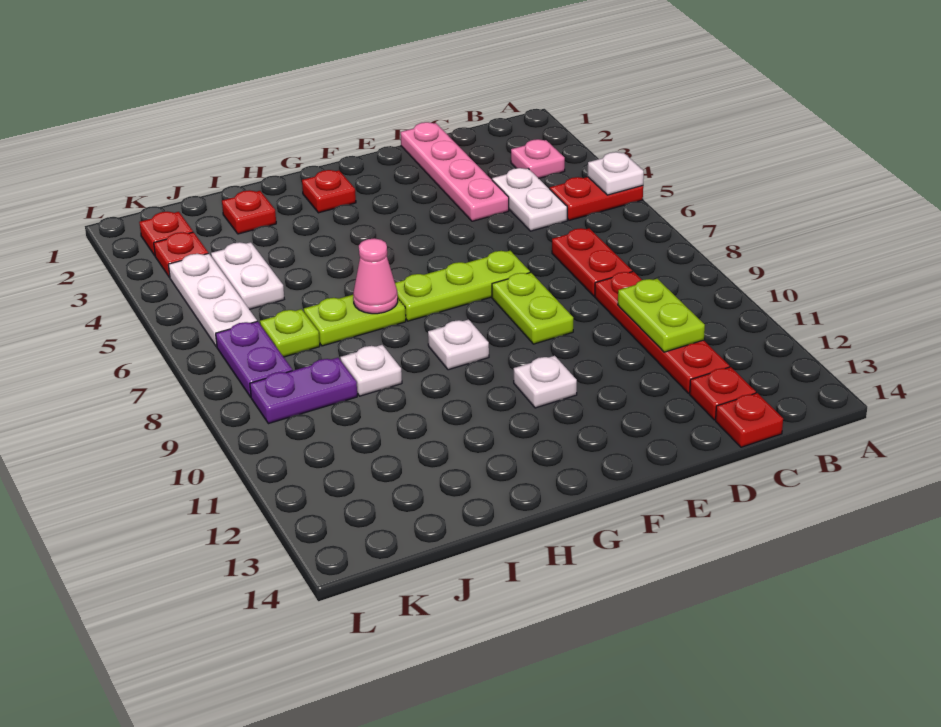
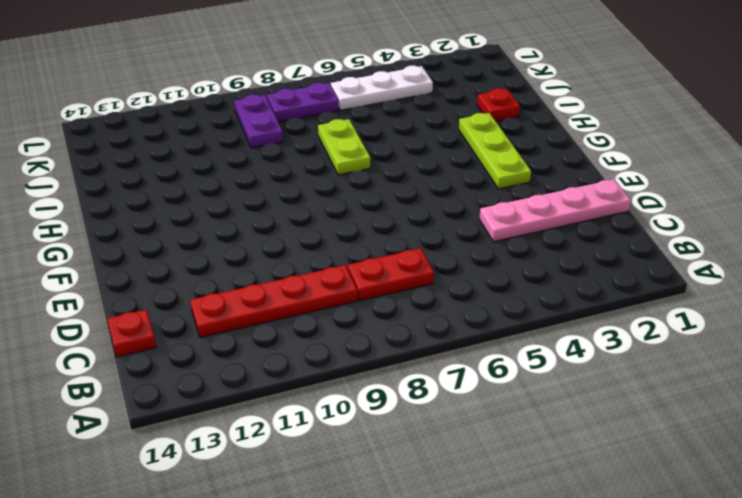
lime plate F3:H3 level 1 -> lime plate E7:G7 level 1
none -> red plate A5:B5 level 1
none -> pink plate B3 level 1
none -> white plate C4:C5 level 1

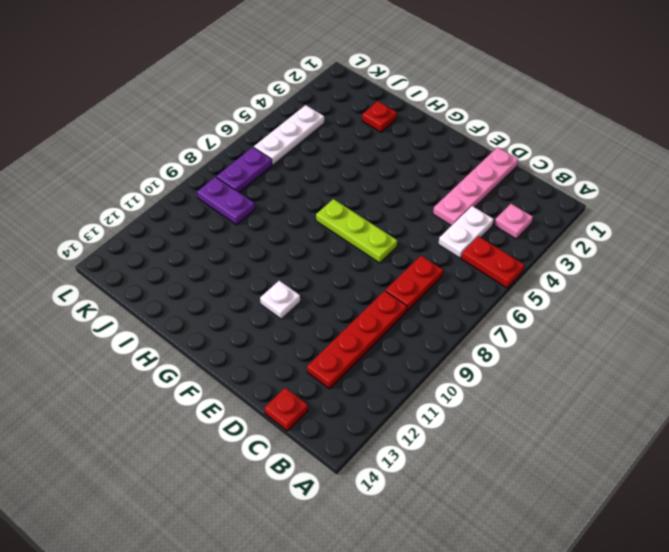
none -> red plate C13 level 1
none -> lime plate E8:E9 level 1
none -> red plate G2 level 1

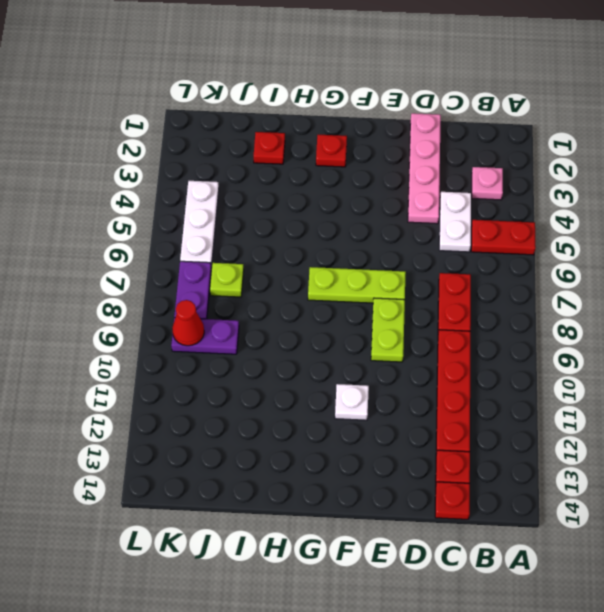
red cone K9 level 2 -> none
none -> white plate G9 level 1
none -> lime plate H7:I7 level 1
none -> white plate I9 level 1

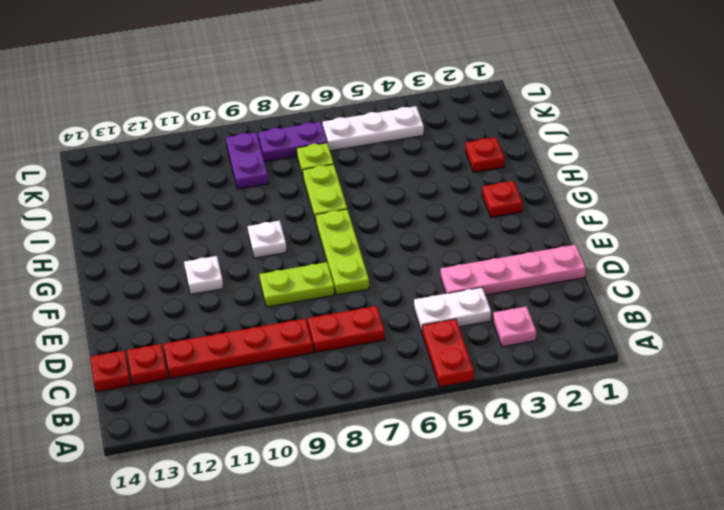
none -> white plate I9 level 1
none -> white plate J4:J5 level 1
none -> red plate K2 level 1

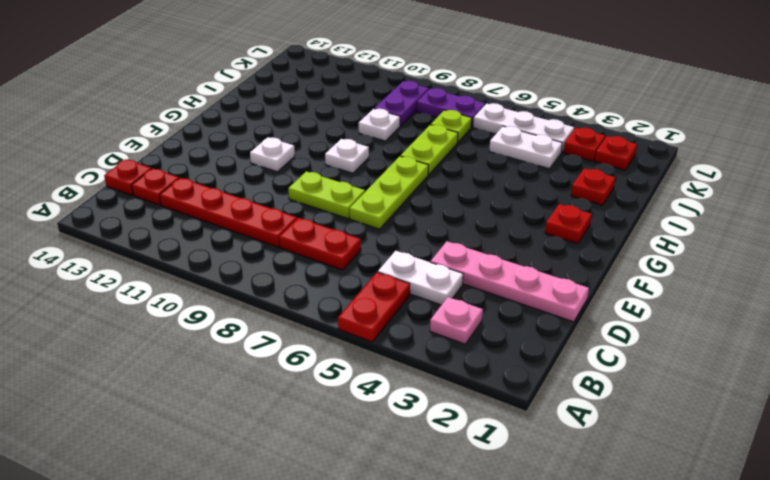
none -> white plate A5 level 2
none -> lime plate C10:C11 level 2
none -> pink cone H7 level 2

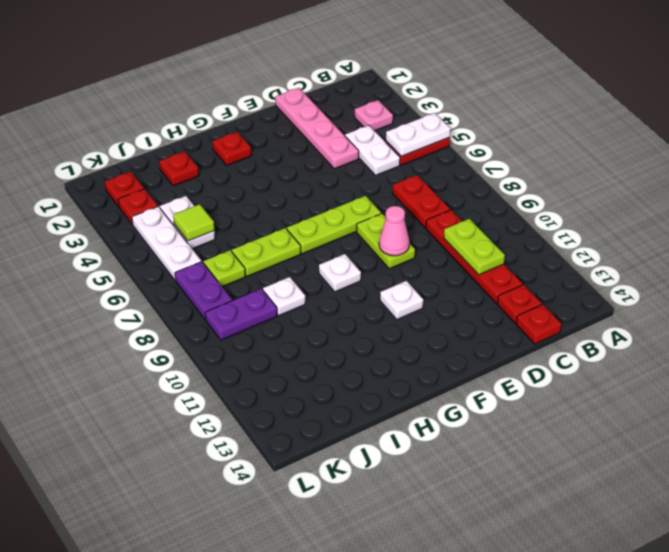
white plate A5:B5 level 2 -> white plate A5 level 2
pink cone E9 level 2 -> pink cone H7 level 2
lime tile J5 level 2 -> none

